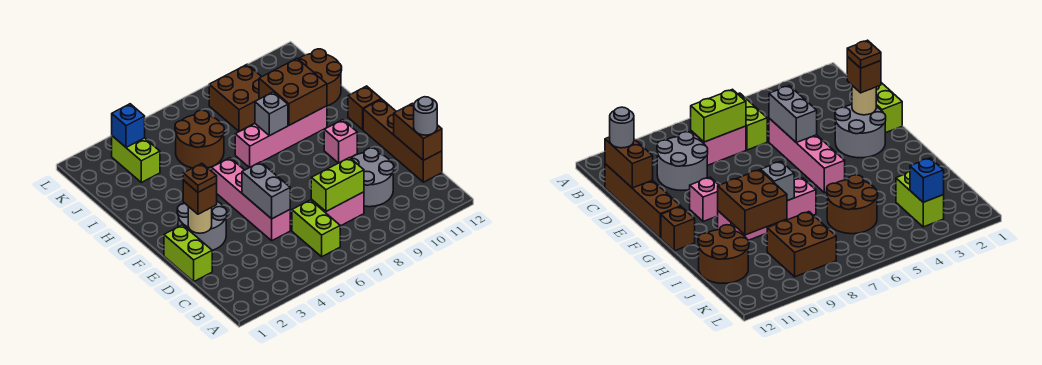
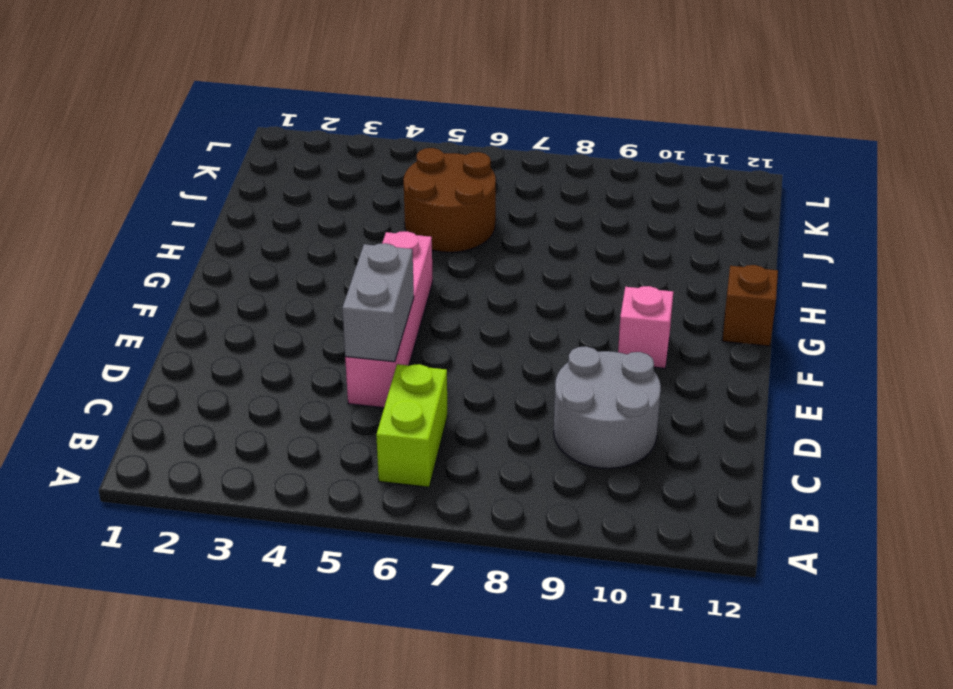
none -> pink brick C7:C8 level 1
none -> brown brick C12:F12 level 1
none -> lime brick D1:E1 level 1

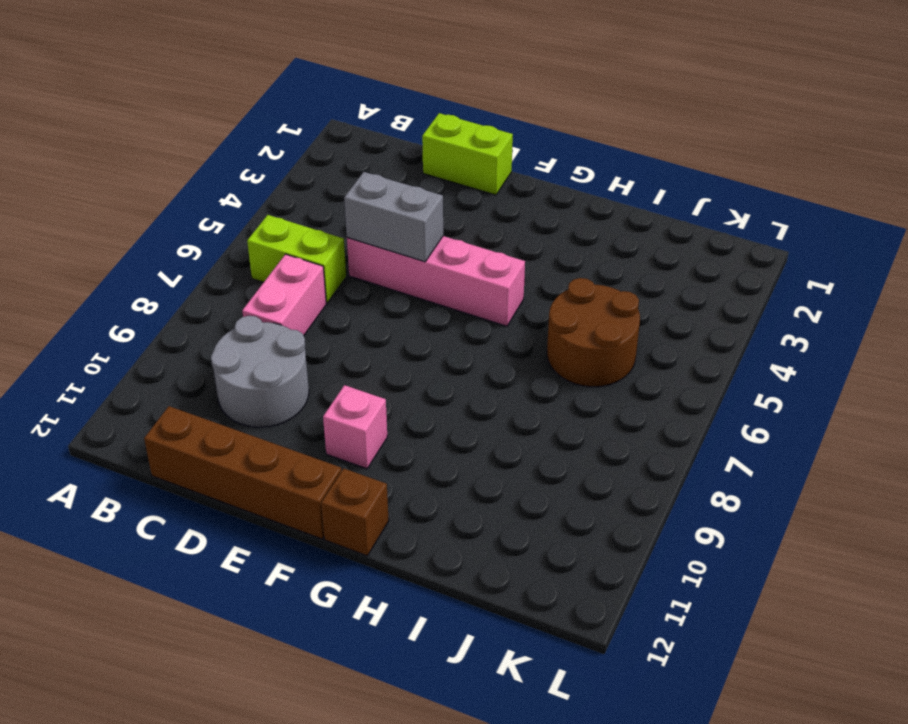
none -> grey round brick E2:F3 level 1
none -> pink brick H7:H10 level 1
none -> brown round brick I11:J12 level 1

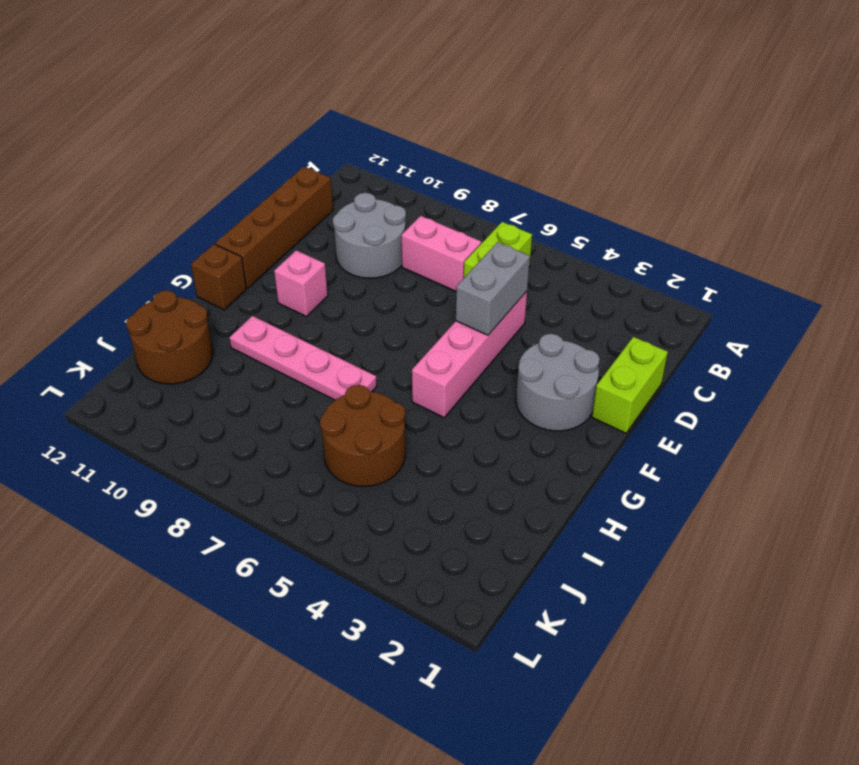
pink plate H7:H10 level 1 -> pink brick H7:H10 level 1
none -> lime brick J3:K3 level 1
none -> brown brick J8:K9 level 1
none -> lime brick C7:C8 level 2

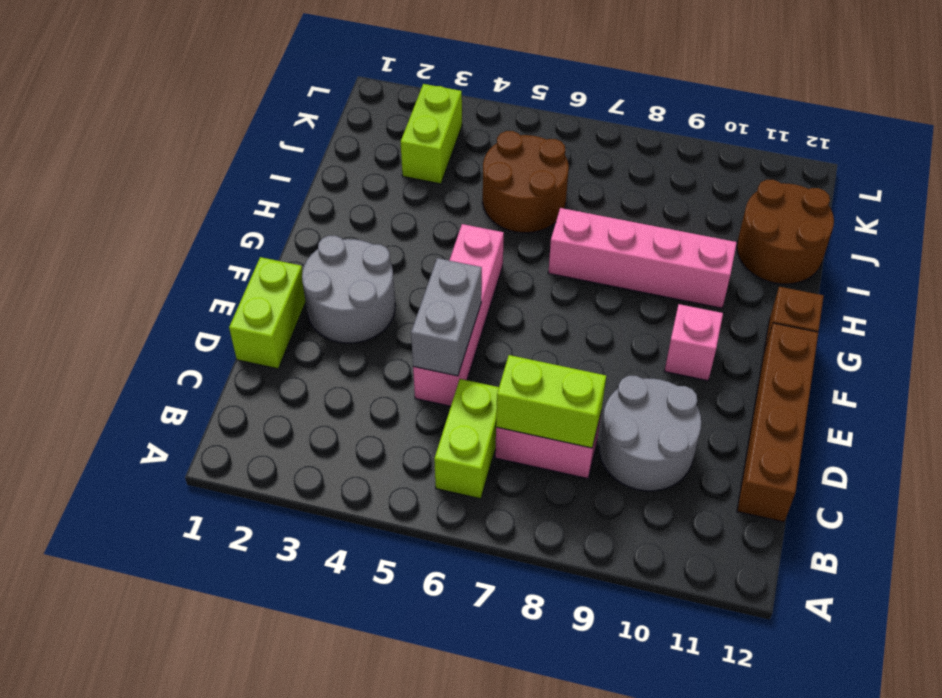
none -> brown brick J8:K9 level 1
none -> brown brick C12:D12 level 2
none -> tan round brick E2 level 2

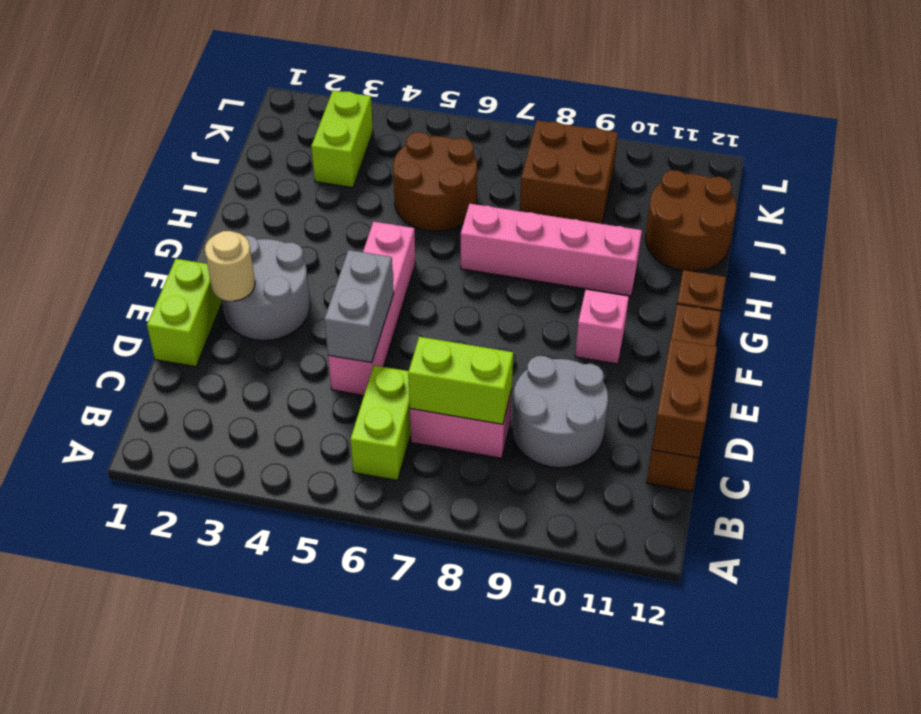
none -> grey brick H8 level 2
none -> brown brick H9:I10 level 2
none -> blue brick K3 level 2

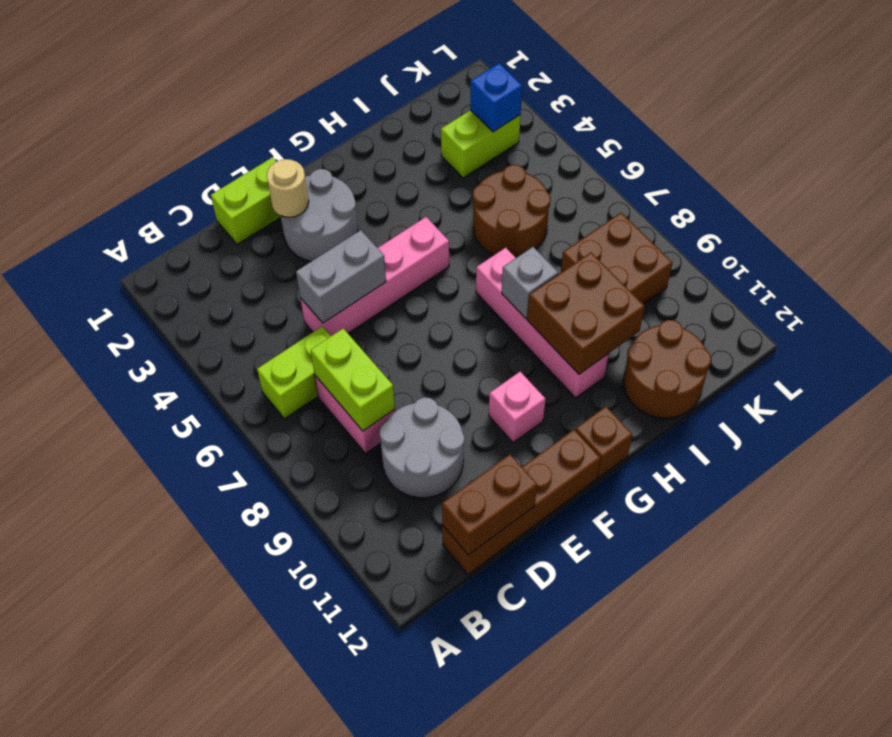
none -> grey round brick C12 level 3
none -> brown brick E2 level 3
none -> brown plate E2 level 4

